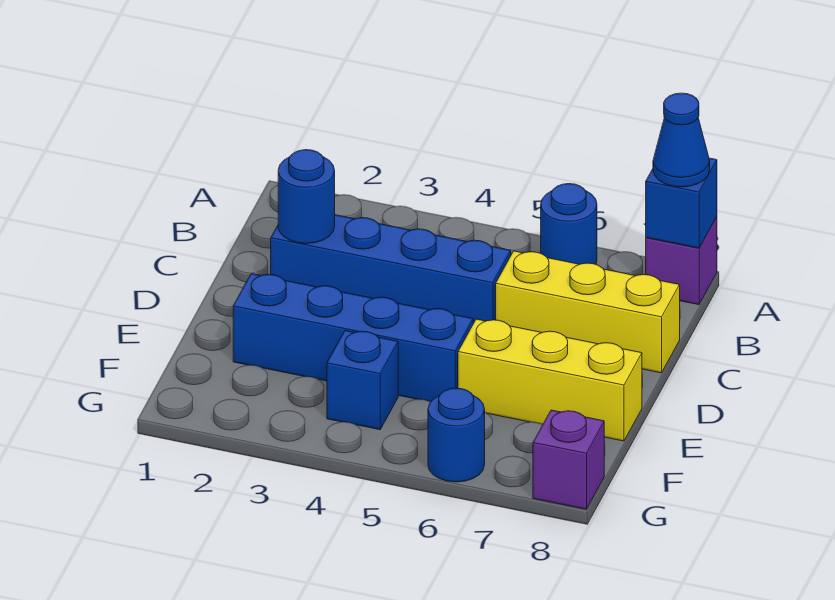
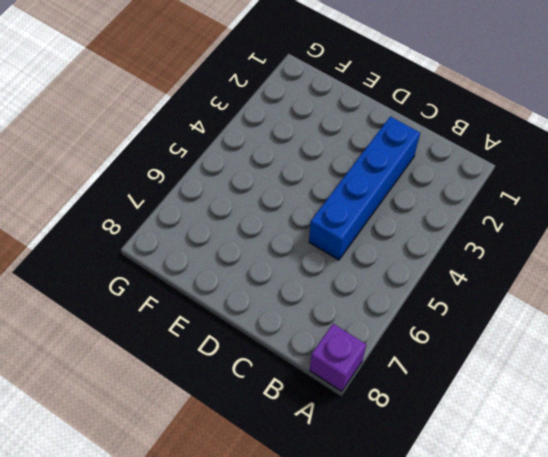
none -> blue round brick A6 level 1
none -> yellow brick C6:C8 level 1
none -> blue brick E2:E5 level 1

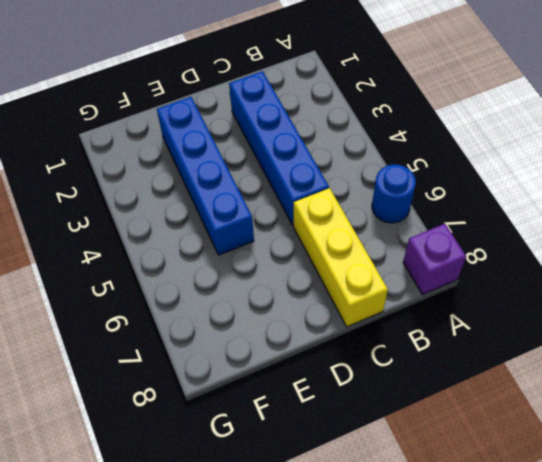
none -> yellow brick E6:E8 level 1
none -> blue brick F4 level 1
none -> blue round brick G6 level 1

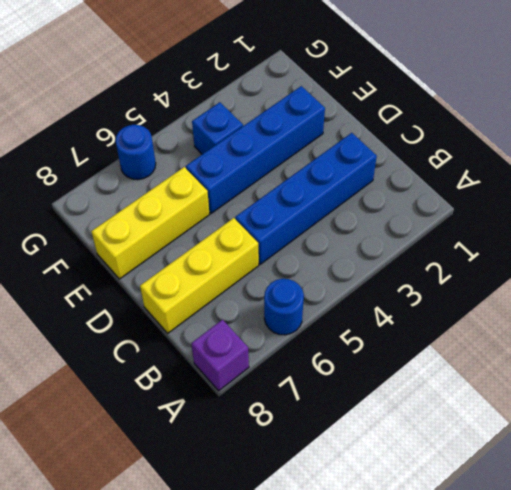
none -> purple brick G8 level 1
none -> blue brick A8 level 2
none -> blue round brick C2 level 2

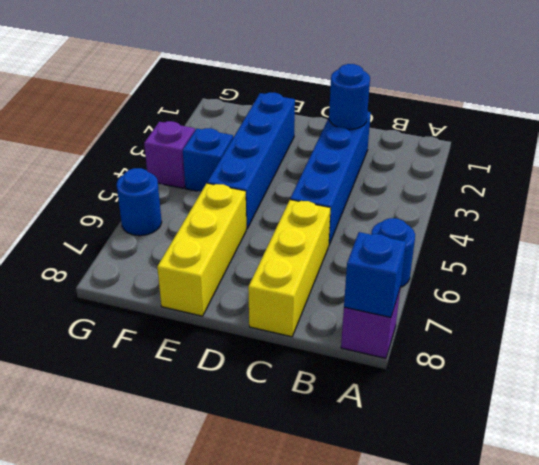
purple brick G4 level 1 -> purple brick G8 level 1
none -> blue cone A8 level 3

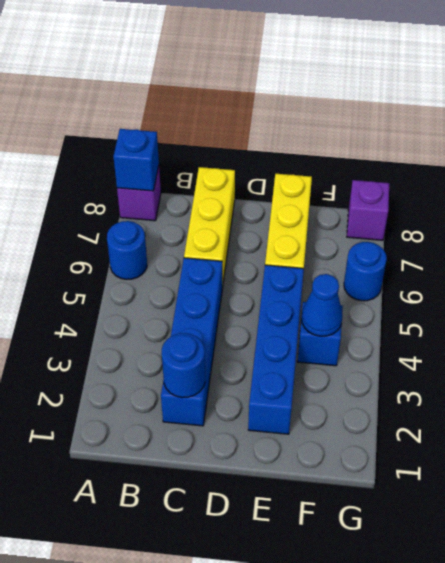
blue cone F4 level 2 -> blue cone A8 level 3

